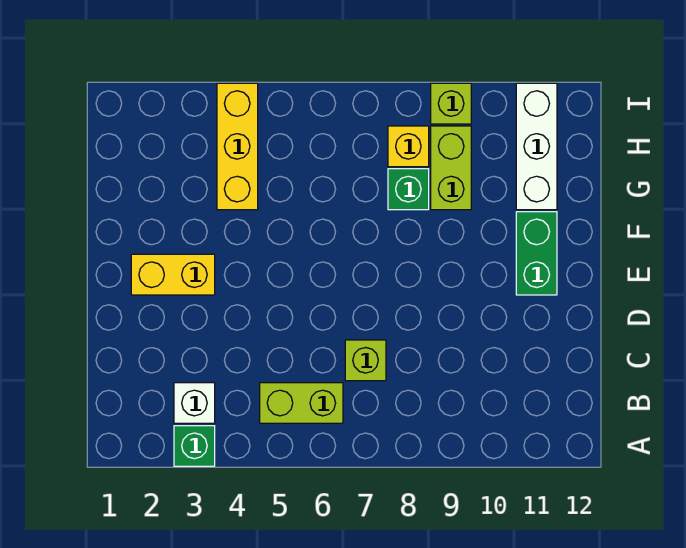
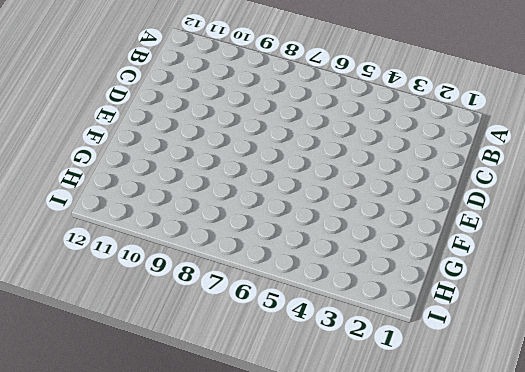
none -> green brick A3 level 1
none -> white brick B3 level 1
none -> lime brick B5:B6 level 1

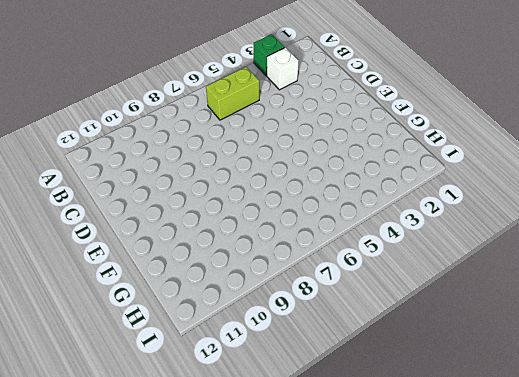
none -> lime brick C7 level 1
none -> yellow brick E2:E3 level 1
none -> green brick E11:F11 level 1

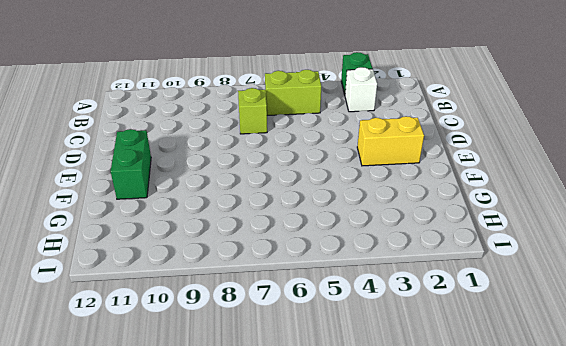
none -> yellow brick G4:I4 level 1
none -> green brick G8 level 1
none -> lime brick G9:H9 level 1

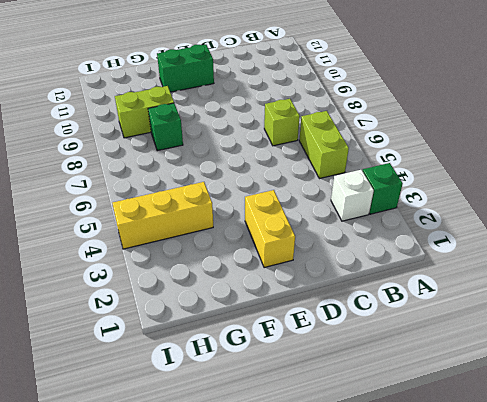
none -> white brick G11:I11 level 1
none -> yellow brick H8 level 1
none -> lime brick I9 level 1

